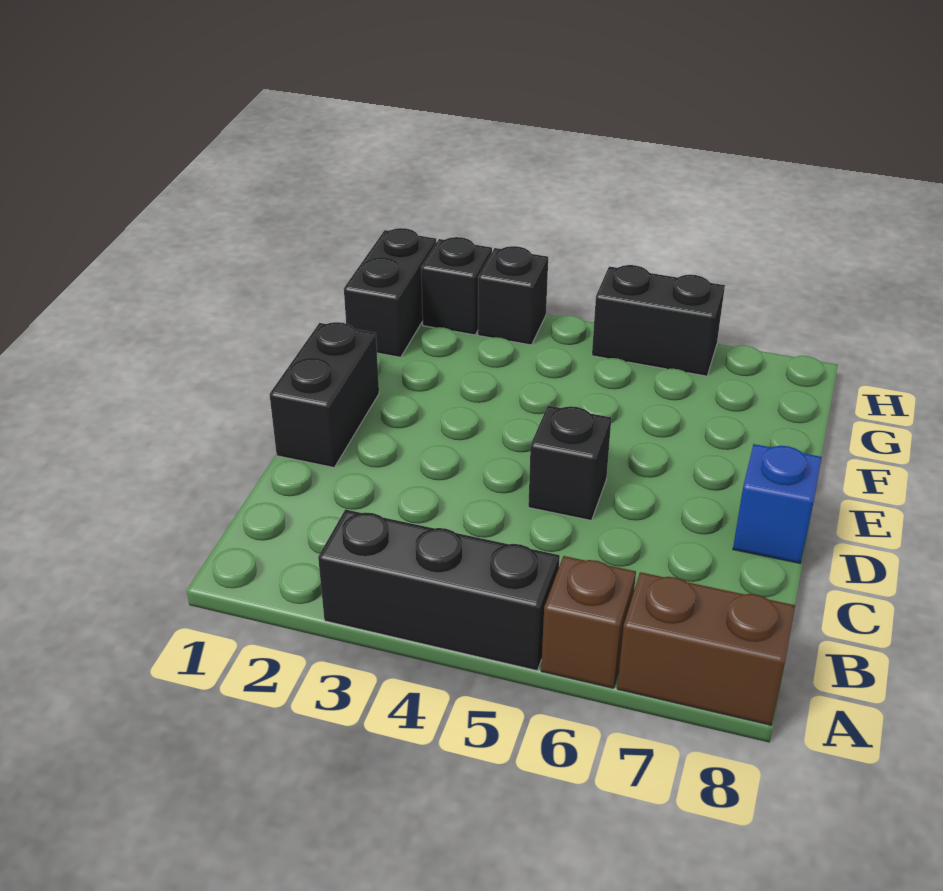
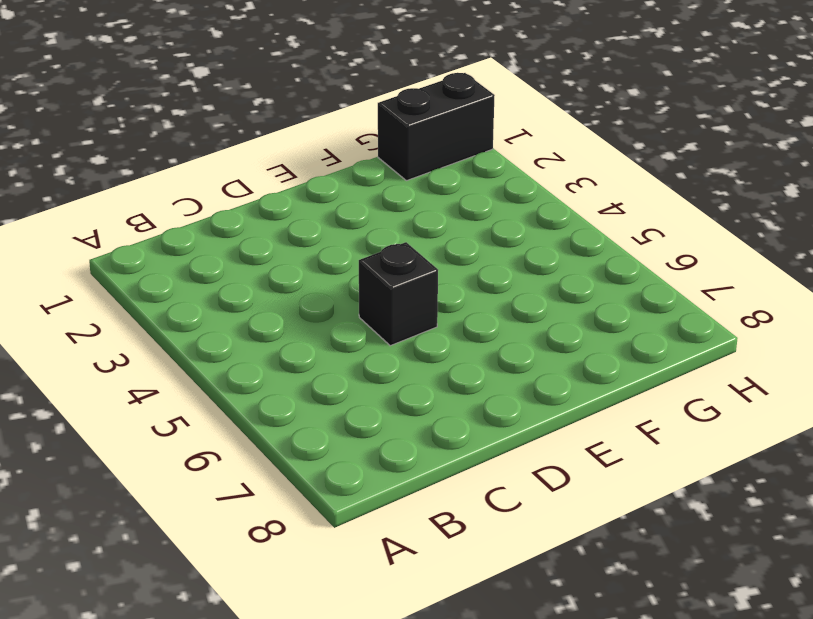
none -> black brick A3:A5 level 1
none -> brown brick A6 level 1

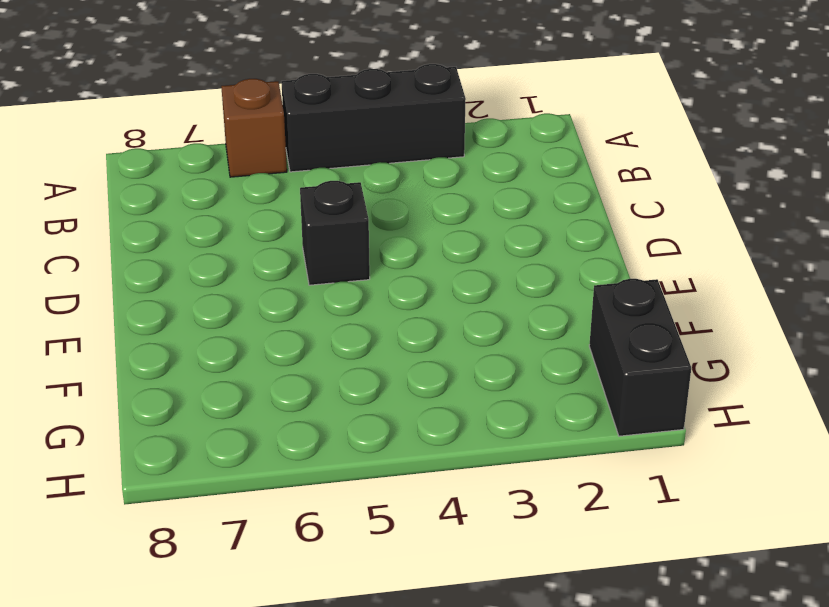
none -> brown brick A7:A8 level 1
none -> black brick D1:E1 level 1

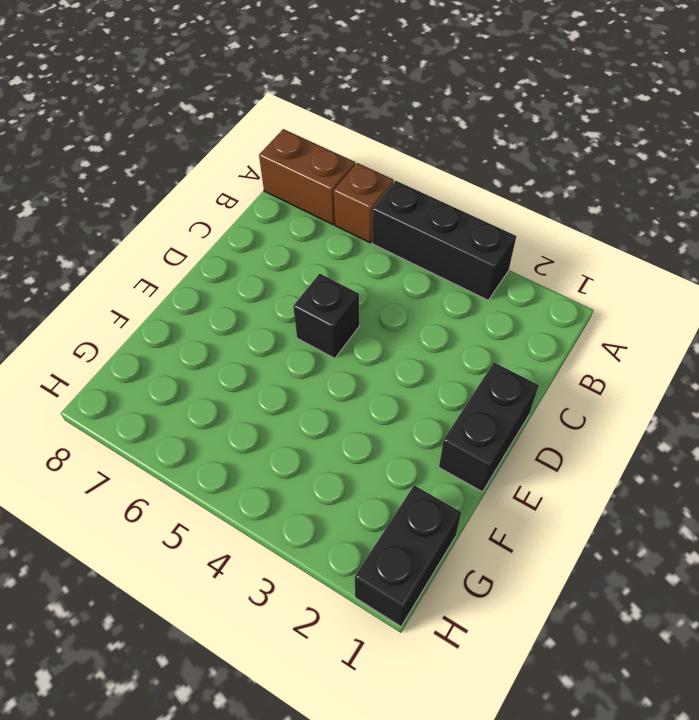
none -> blue brick D8 level 1
none -> black brick H2 level 1

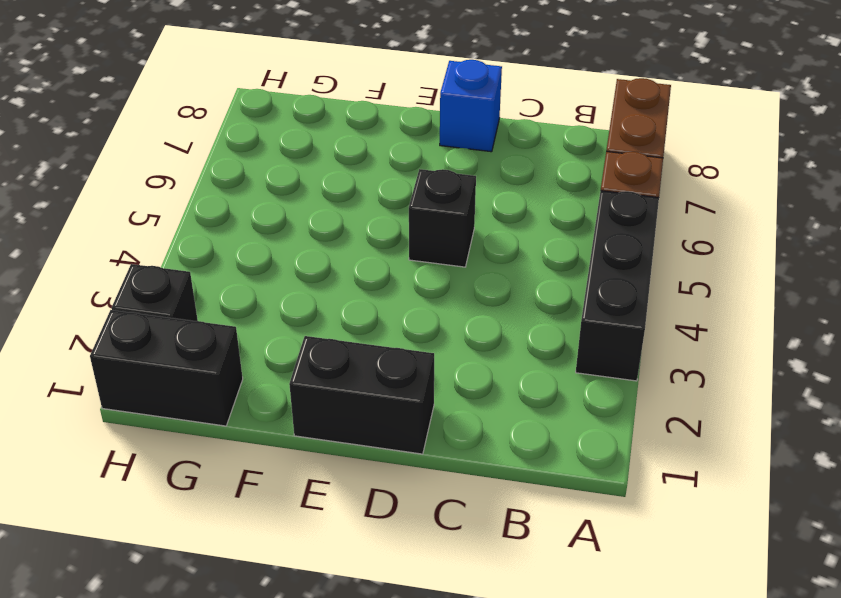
none -> black brick H3 level 1
none -> black brick H5:H6 level 1

